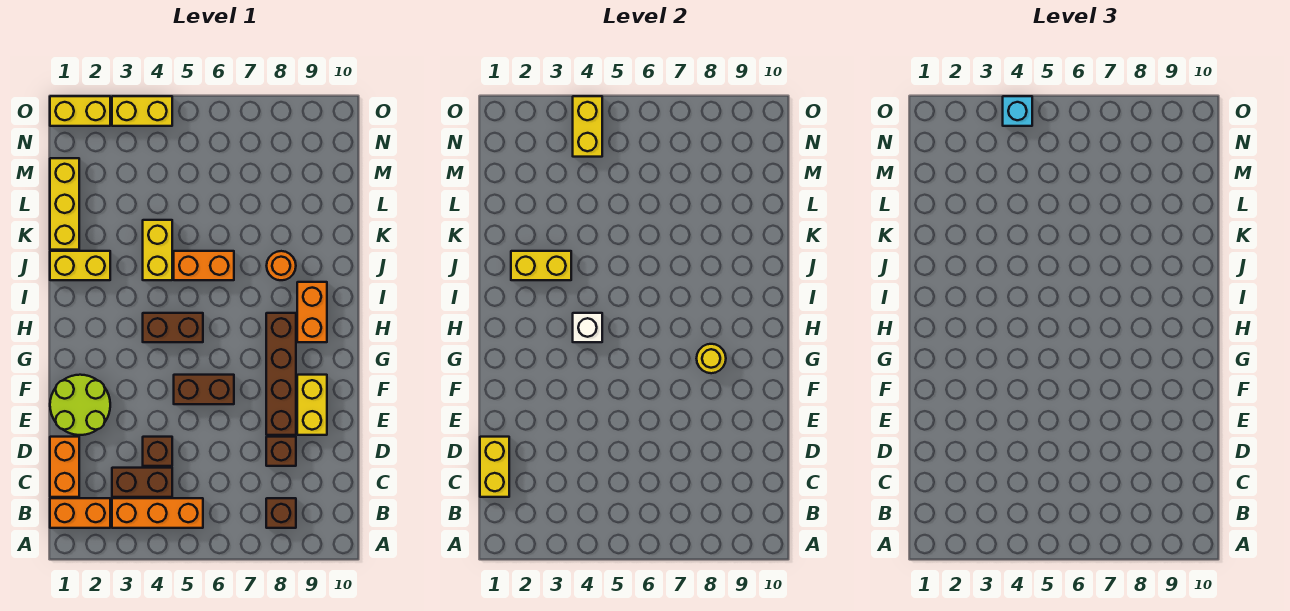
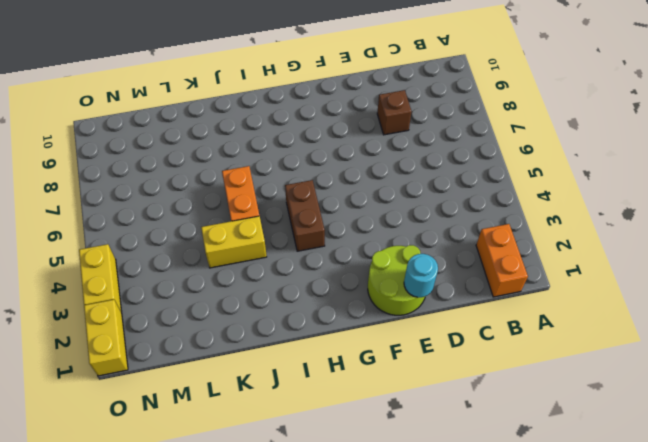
cyan round brick E1 level 2 -> none
none -> orange brick B3:B5 level 1
none -> brown brick B8 level 1
none -> orange brick C1:D1 level 1

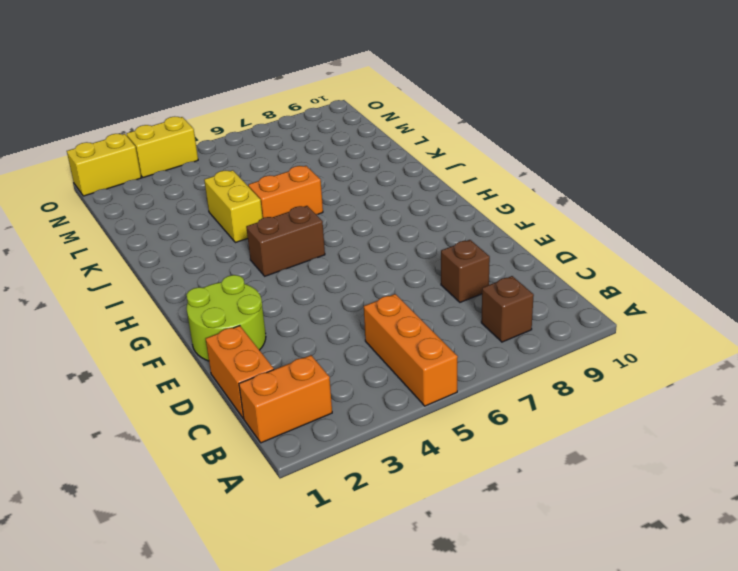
orange brick A5:C5 level 1 -> orange brick B3:B5 level 1
none -> brown brick C3:C4 level 1
none -> brown brick D4 level 1
none -> brown brick E8:H8 level 1

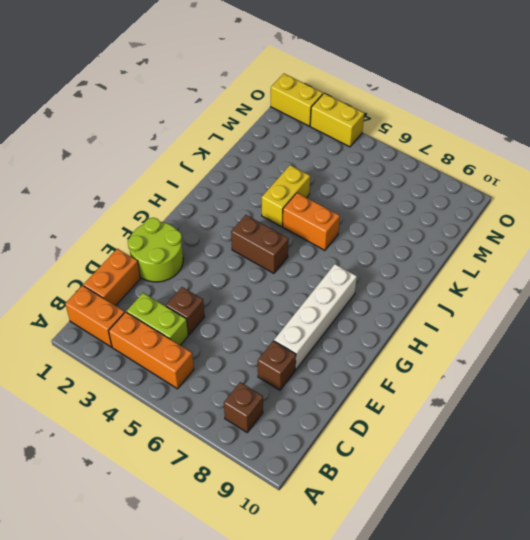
lime brick C3:C4 level 1 -> brown brick C3:C4 level 1
white brick E8:H8 level 1 -> brown brick E8:H8 level 1
none -> yellow brick E9:F9 level 1
none -> brown brick F5:F6 level 1
none -> orange brick H9:I9 level 1

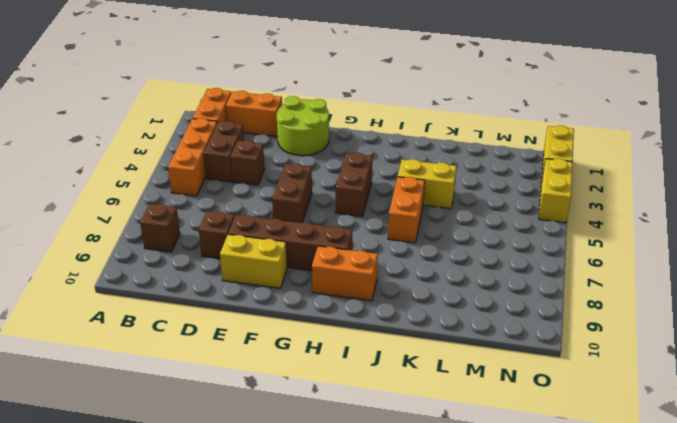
none -> yellow brick J1:J2 level 1
none -> orange round brick J8 level 1
none -> yellow brick K1:M1 level 1

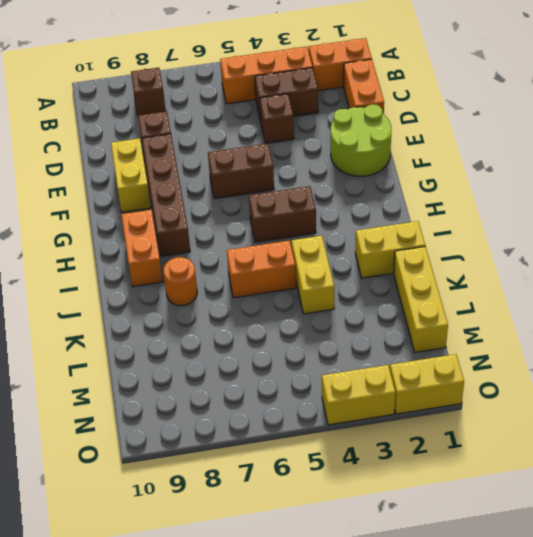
none -> yellow brick C1:D1 level 2
none -> yellow round brick G8 level 2
none -> white brick H4 level 2

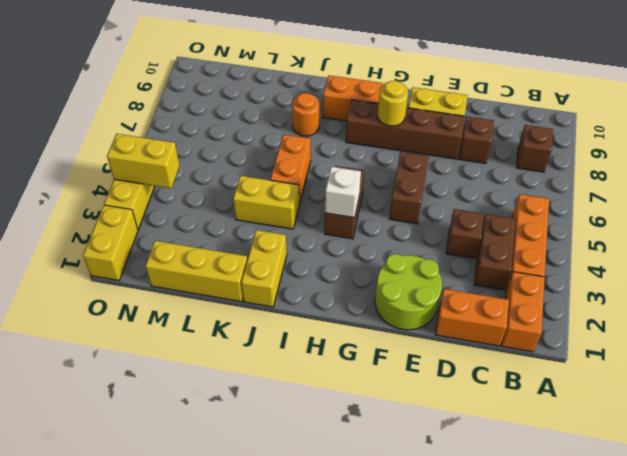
none -> yellow brick C1:D1 level 2
none -> yellow brick J2:J3 level 2
none -> cyan brick O4 level 3

